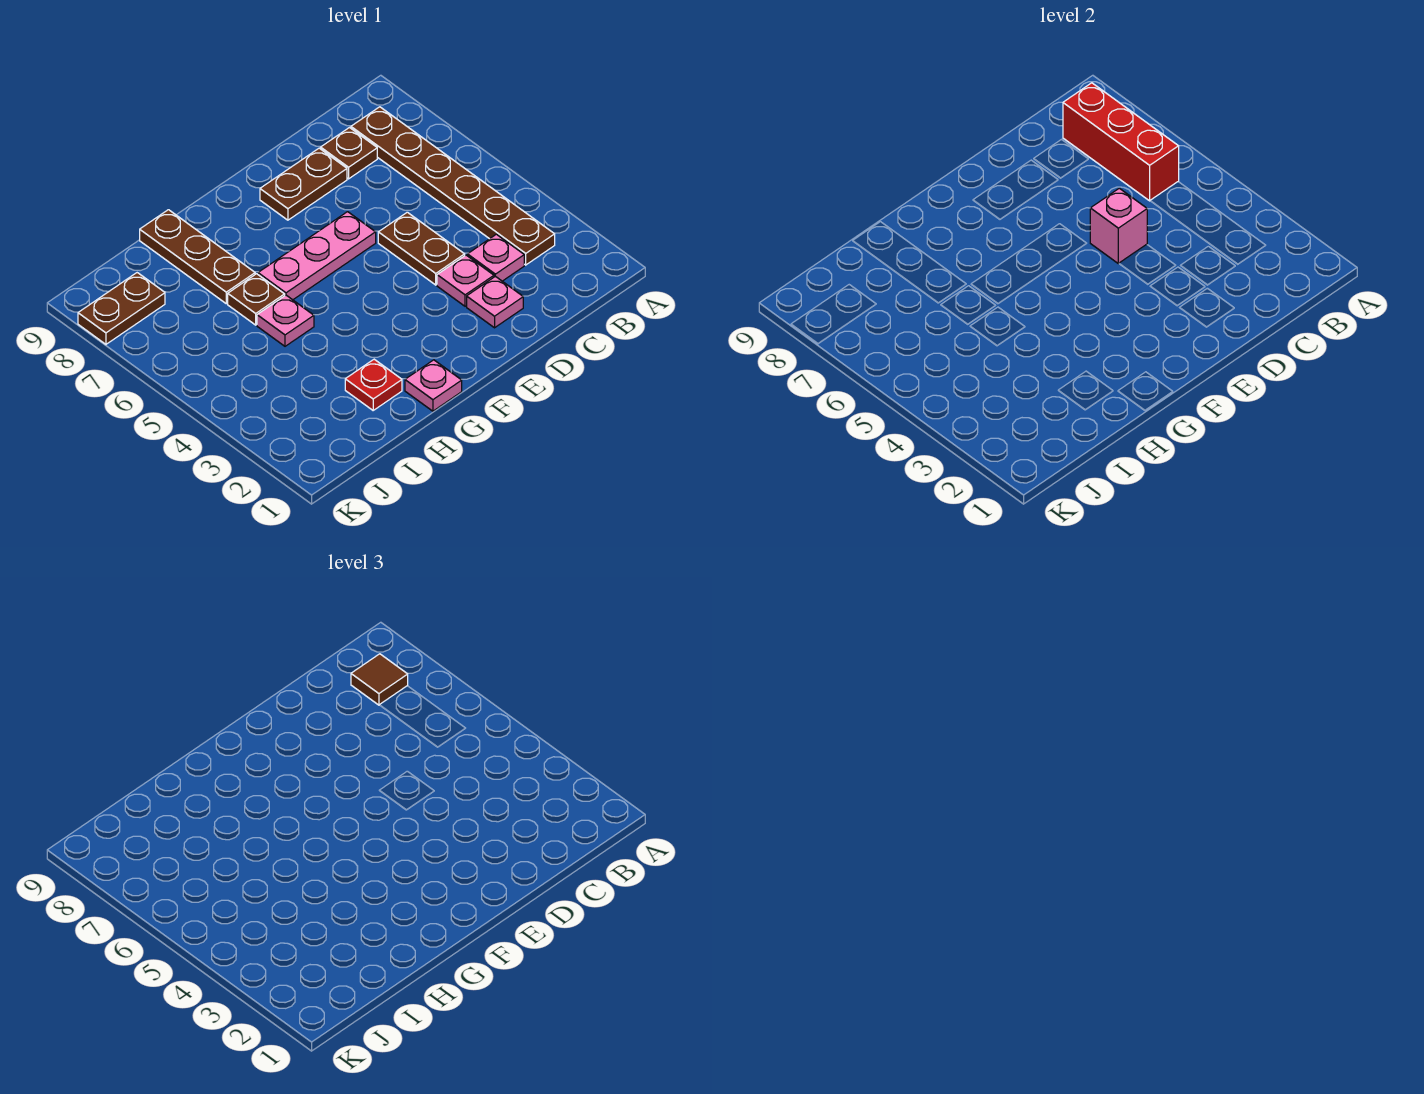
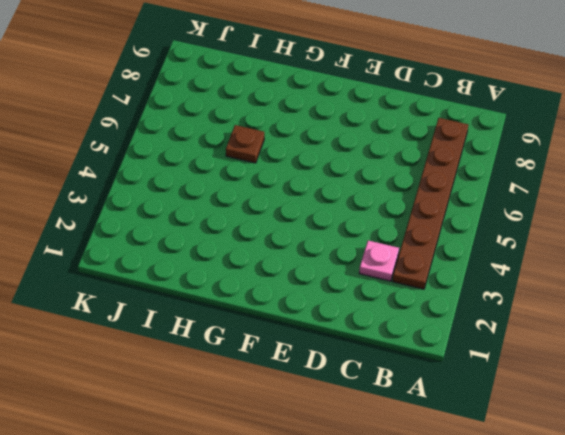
none -> brown plate C8 level 1
none -> pink plate D2 level 1
none -> pink plate D3 level 1

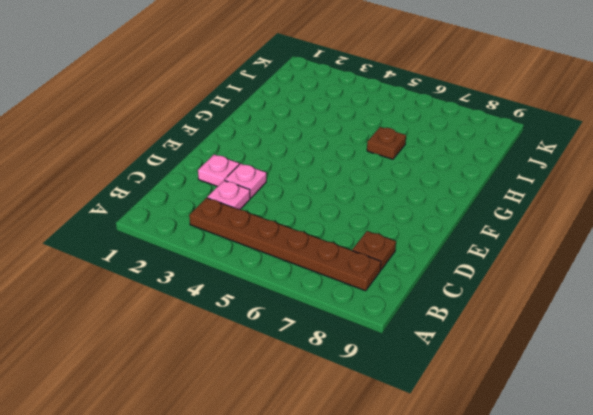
none -> brown plate D4:D5 level 1
none -> brown plate D8:E8 level 1
none -> pink plate E6:G6 level 1

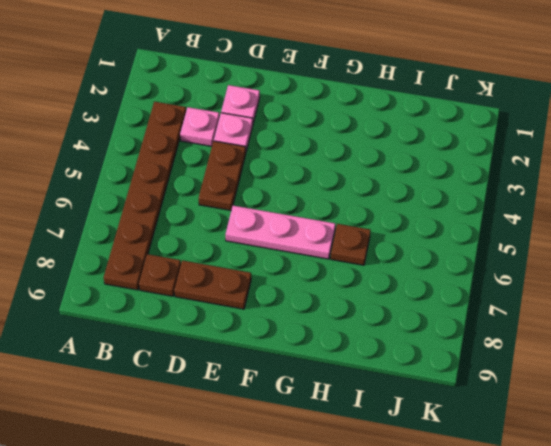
none -> pink plate G1 level 1
none -> red plate H2 level 1
none -> pink plate H5 level 1

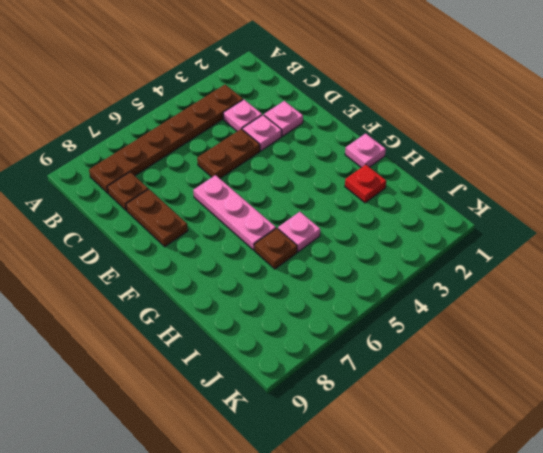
none -> brown plate H7:H9 level 1
none -> brown plate J8:K8 level 1
none -> red brick B6:B8 level 2

